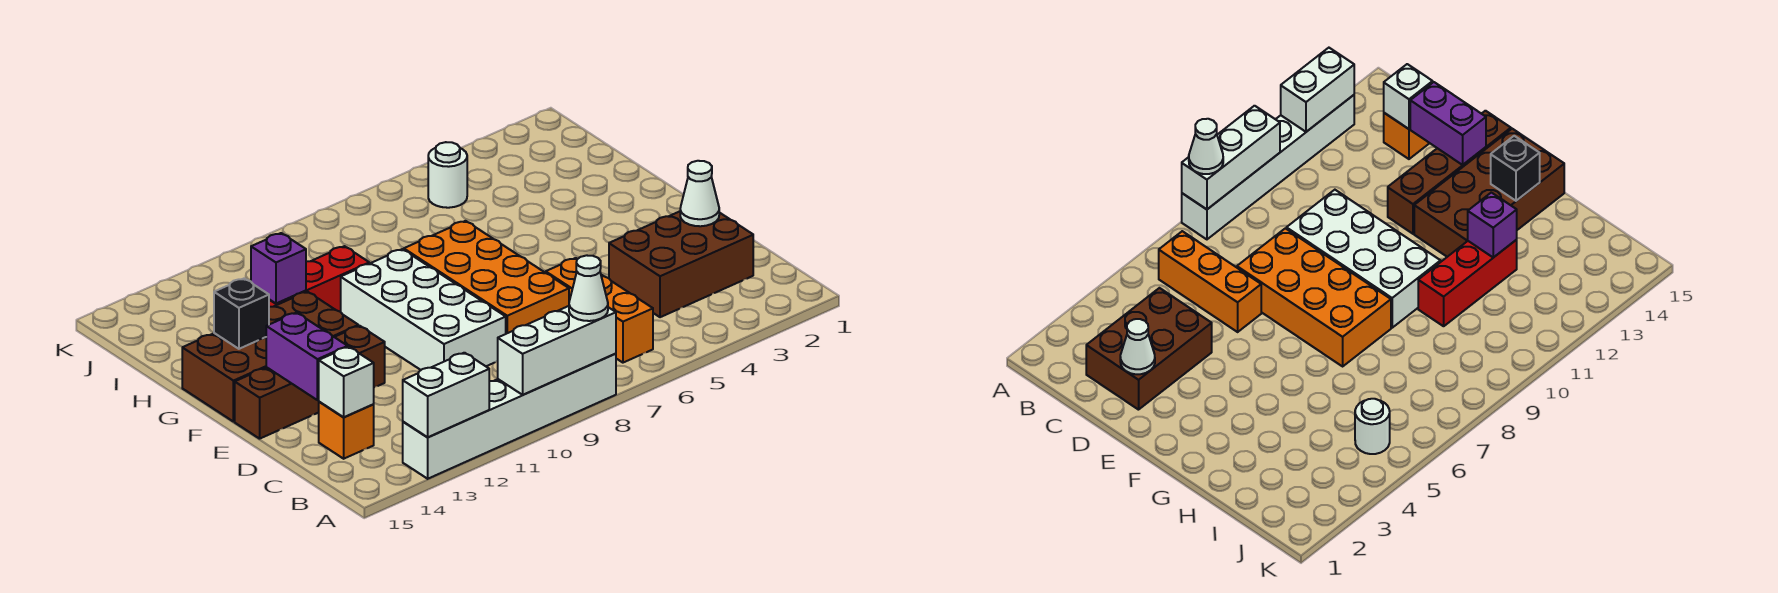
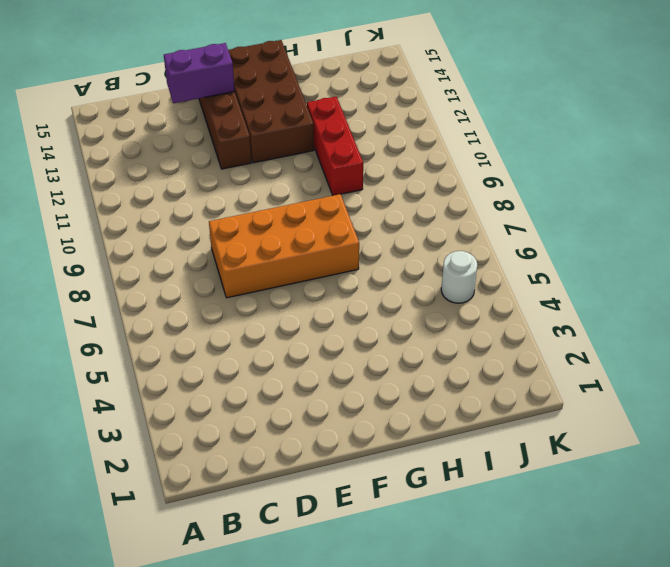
none -> white brick A8:A13 level 1
none -> orange brick B6:D6 level 1
none -> brown brick C2:D4 level 1

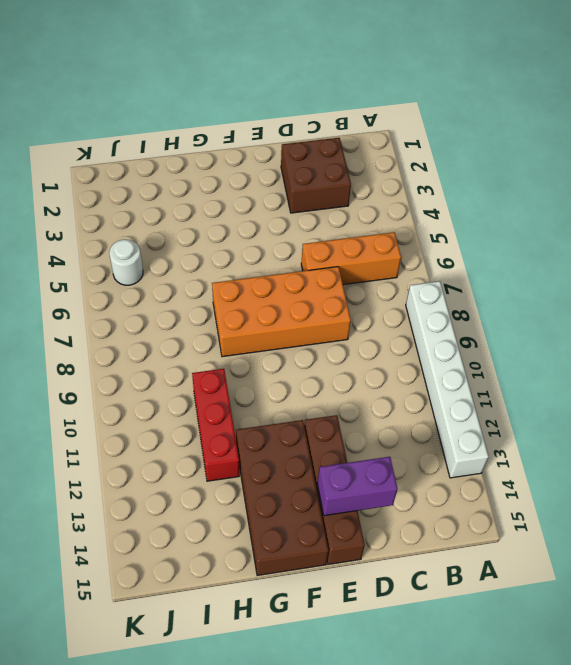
brown brick C2:D3 level 1 -> brown brick C2:D4 level 1
none -> orange brick C14 level 1
none -> white brick D9:G10 level 1
none -> white brick A8:A10 level 2

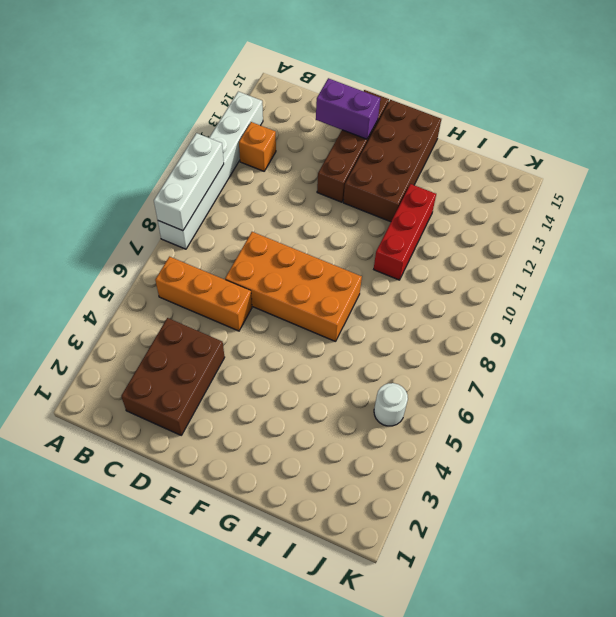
orange brick B12 level 1 -> orange brick C14 level 1
none -> white brick D9:G10 level 1
none -> white brick A12:A13 level 2
none -> white brick C14 level 2

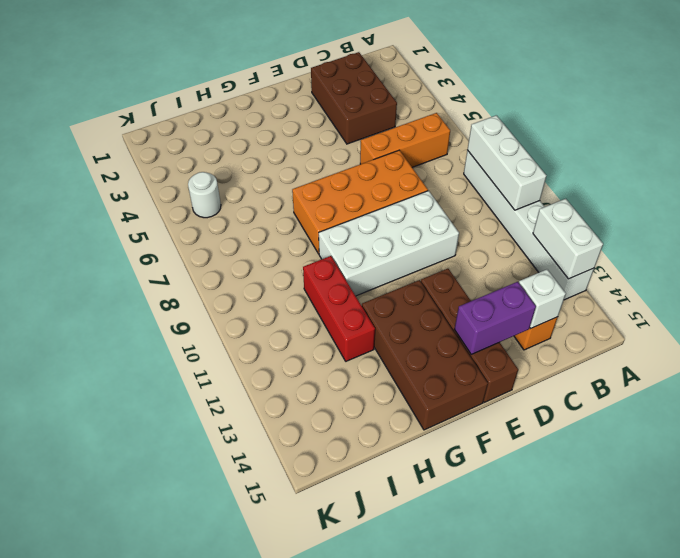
none -> white cone D2 level 2
none -> black brick G14 level 2
none -> purple brick H12 level 2

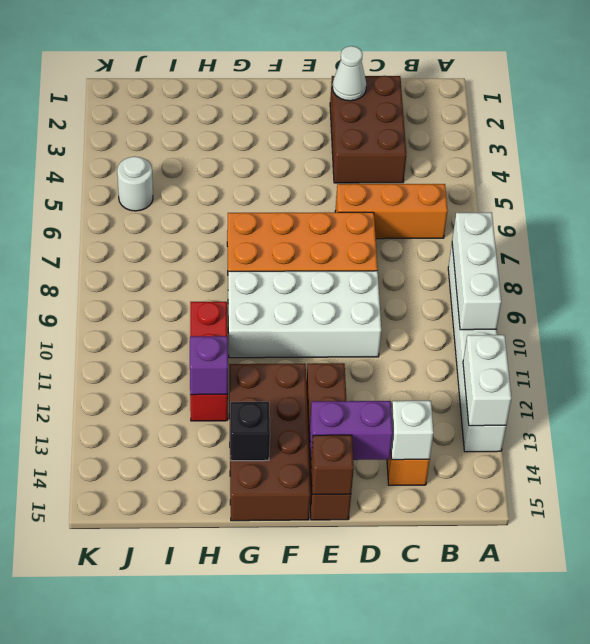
brown brick E15 level 2 -> none
none -> white cone A8 level 3

